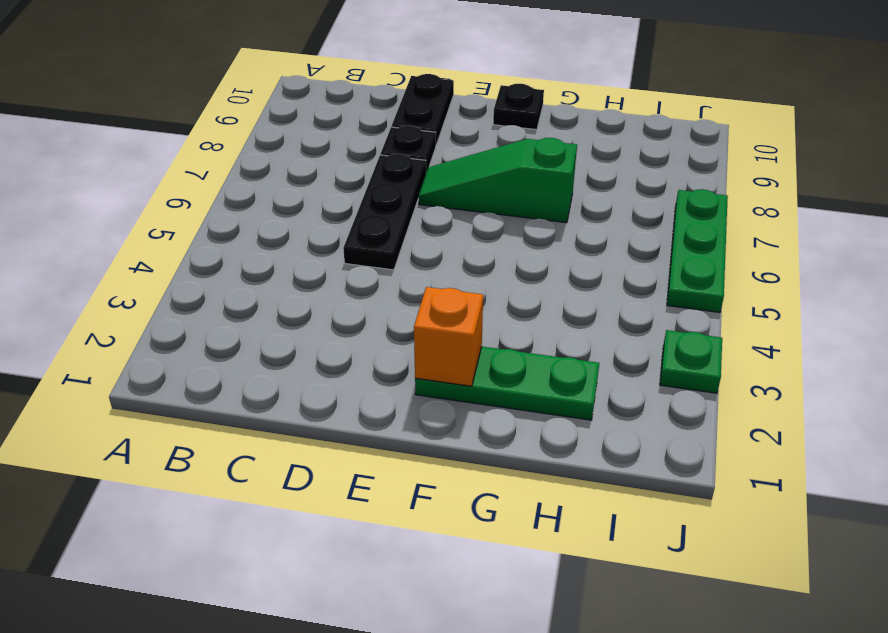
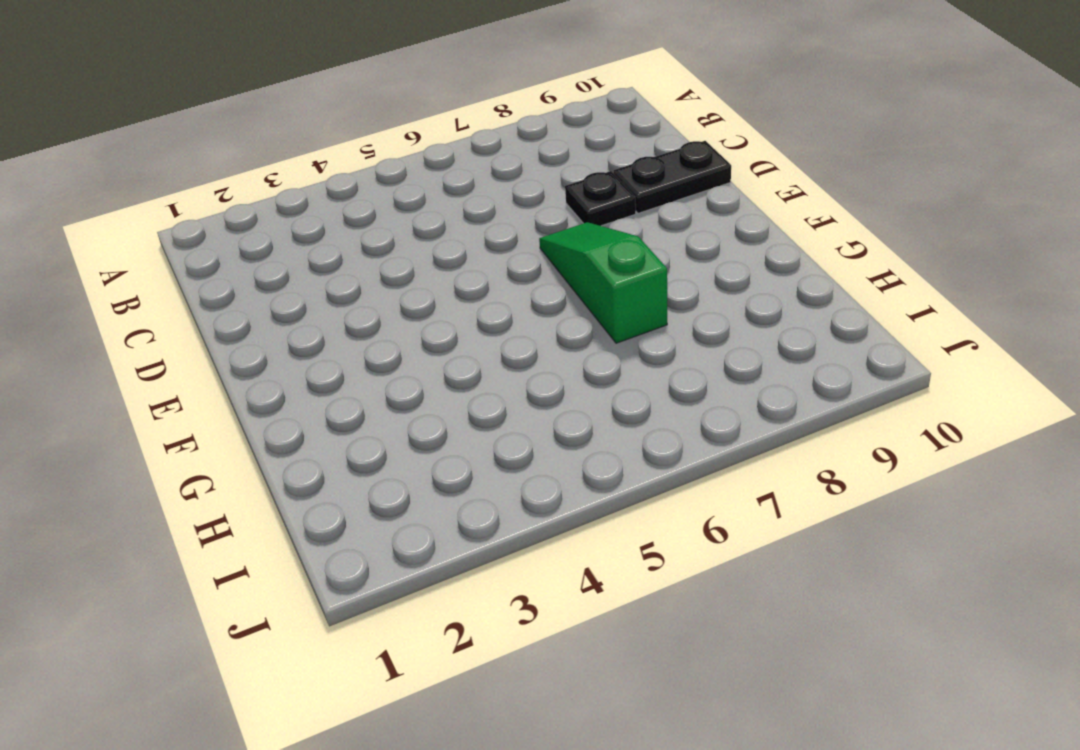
none -> black plate D5:D7 level 1
none -> green plate F2:H2 level 1

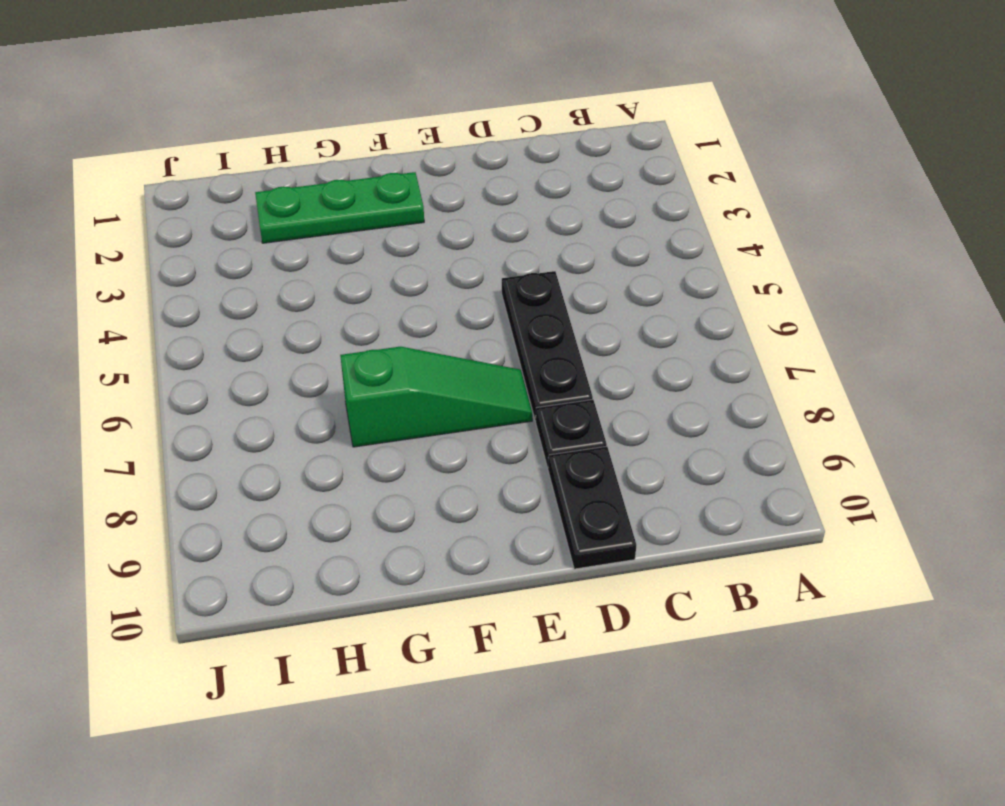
none -> black plate F10 level 1
none -> green plate J3 level 1

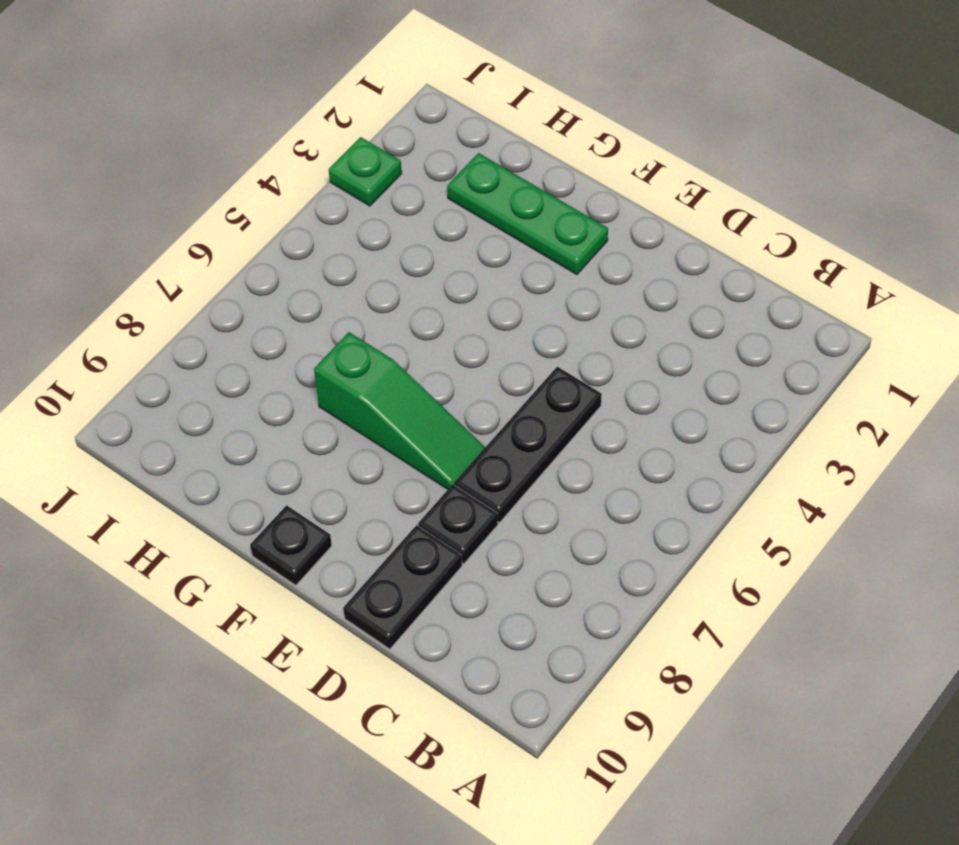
none -> green plate J5:J7 level 1
none -> orange brick F2 level 2

